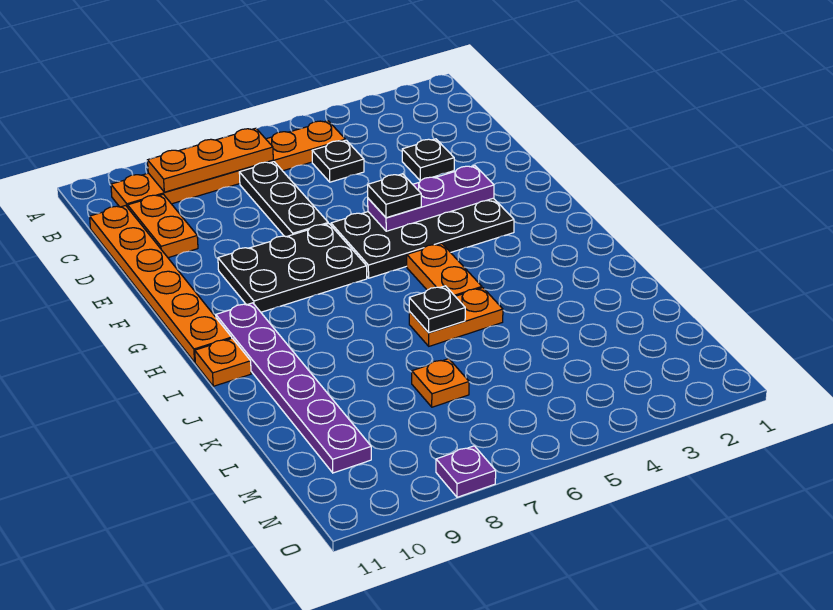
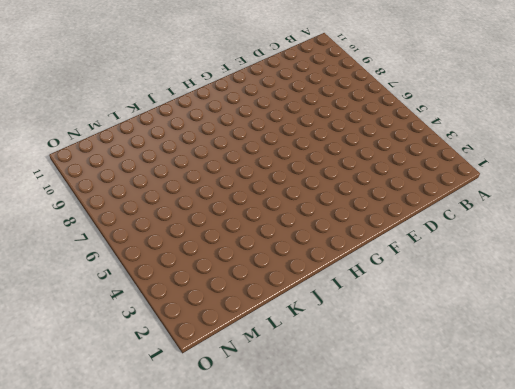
none -> orange plate B5:B10 level 1
none -> black plate C5 level 1
none -> black plate C7:E7 level 1

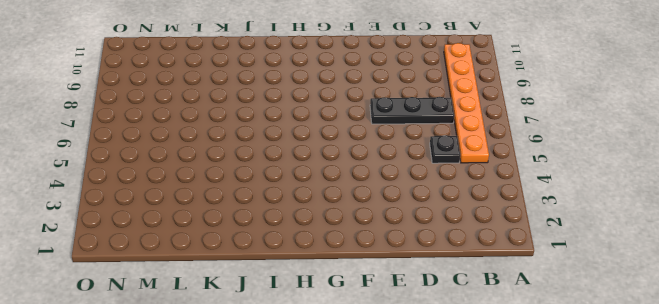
none -> orange plate C10:D10 level 1
none -> orange plate C11:H11 level 1
none -> black plate D3 level 1

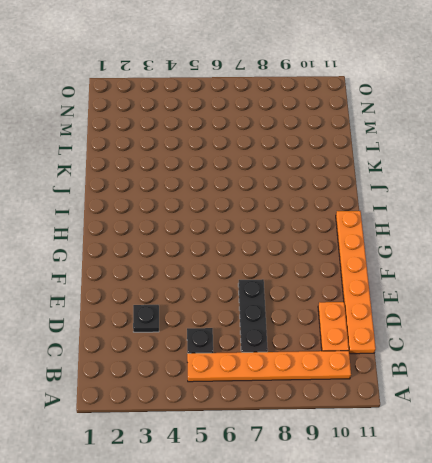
none -> black plate F3:G6 level 1
none -> black plate F7:G9 level 1
none -> orange plate H5:I5 level 1

